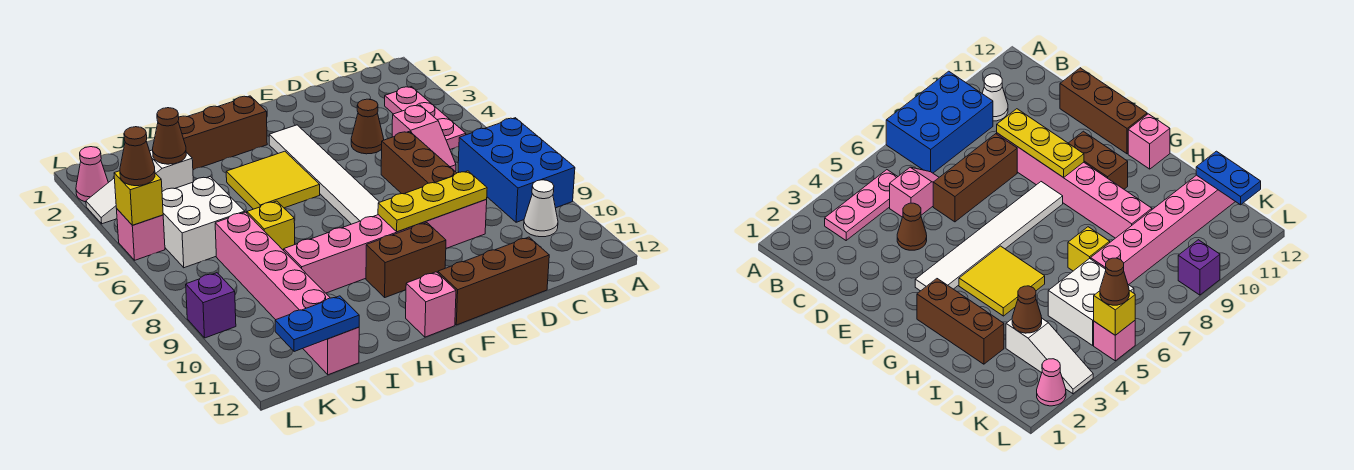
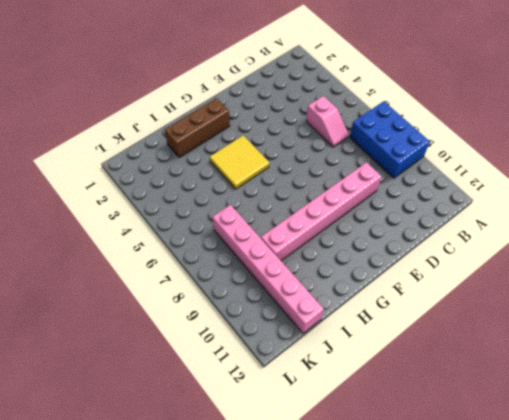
none -> pink plate B3:B5 level 1
none -> white cone B10 level 1
none -> brown cone D4 level 1

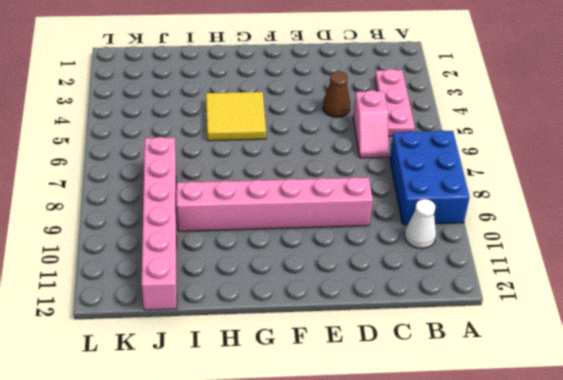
none -> brown brick D6:D8 level 1
none -> brown brick D12:F12 level 1
none -> white tile F3:F8 level 1

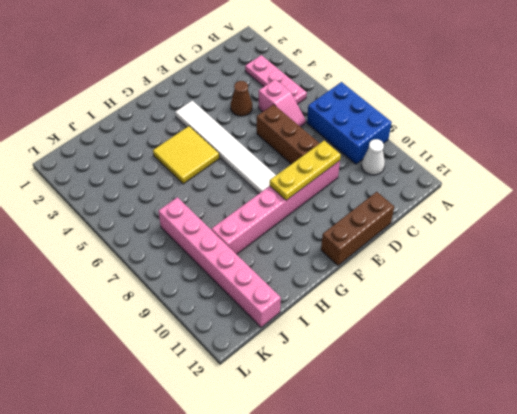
none -> brown brick F10:G10 level 1
none -> brown brick G2:I2 level 1
none -> pink brick G12 level 1

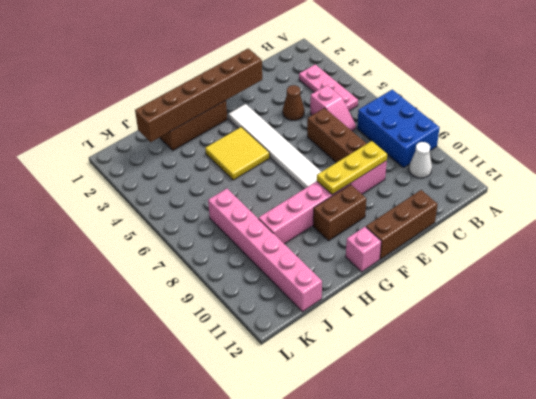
brown brick E2:J2 level 2 -> none
none -> yellow brick I7 level 1
none -> white slope J3:L3 level 1 top J
none -> white brick J5:K6 level 1

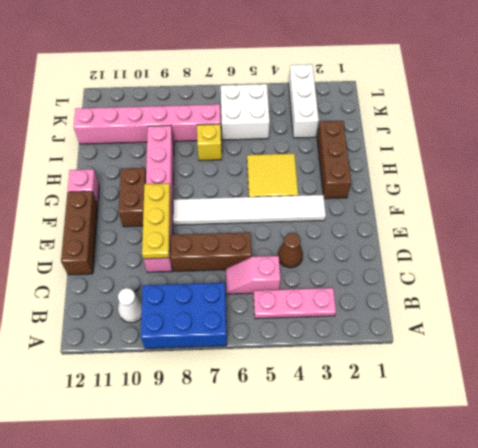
white brick J3:L3 level 1 -> white slope J3:L3 level 1 top J
none -> pink cone L2 level 1
none -> pink brick L5 level 1
none -> purple brick L9 level 1

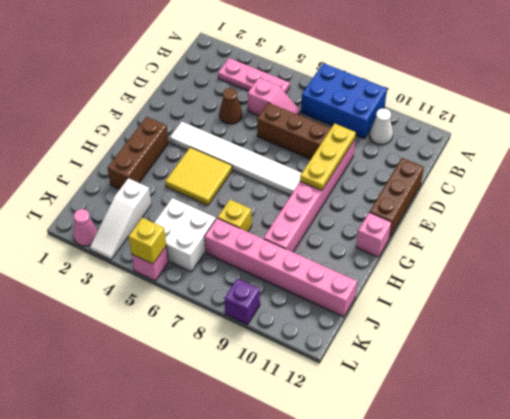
none -> brown brick F10:G10 level 1
none -> brown cone J3 level 2
none -> blue plate J12:K12 level 2

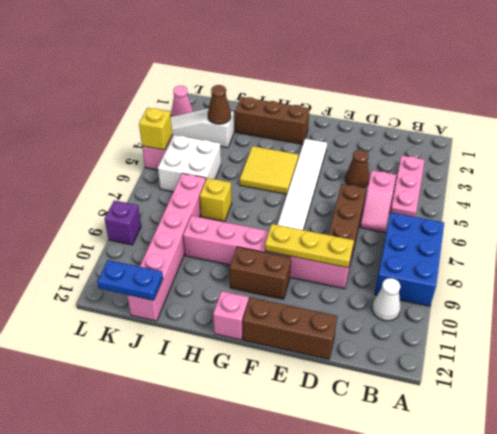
none -> brown cone L5 level 3

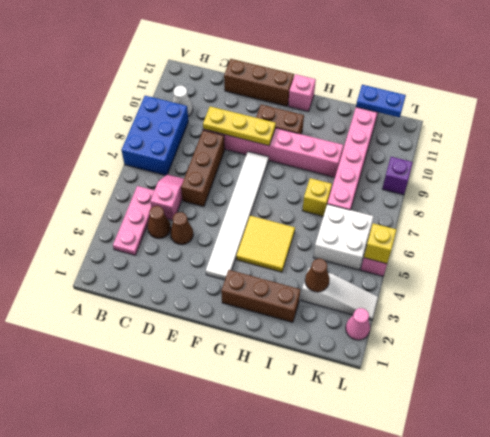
brown cone C4 level 1 -> brown cone L5 level 3

